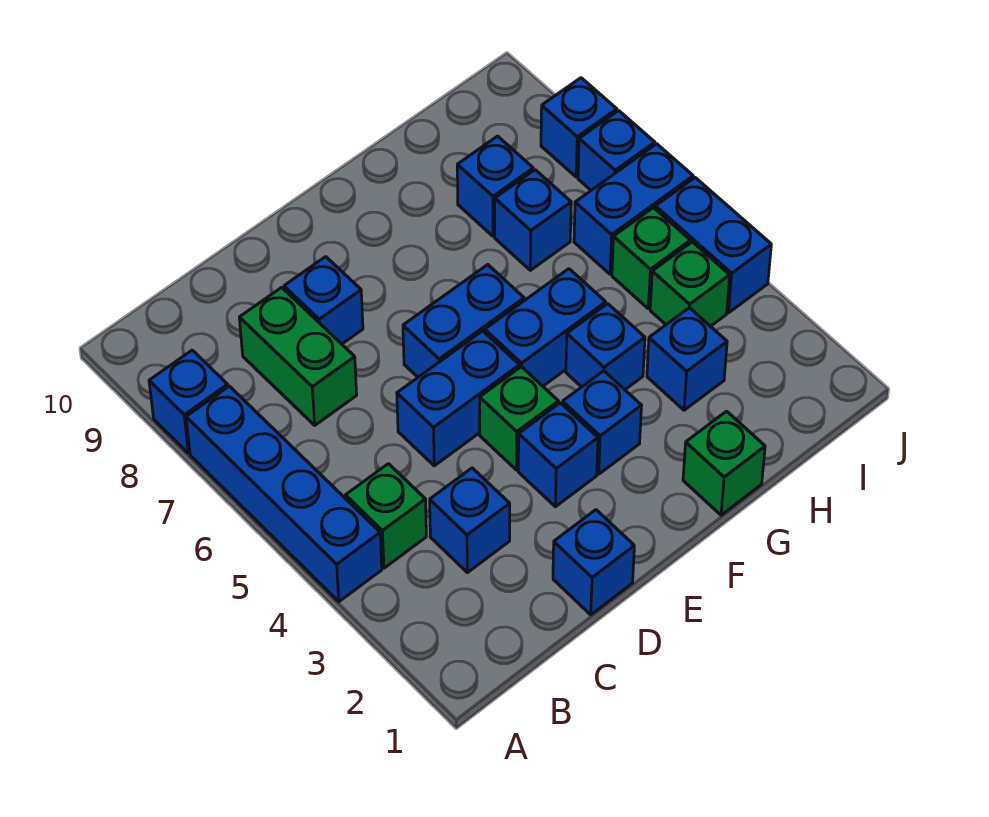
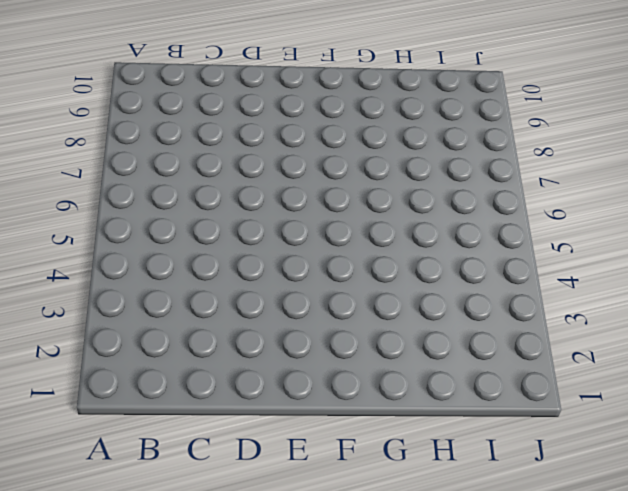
none -> blue brick A4:A7 level 1
none -> blue brick A8 level 1
none -> green brick B4 level 1

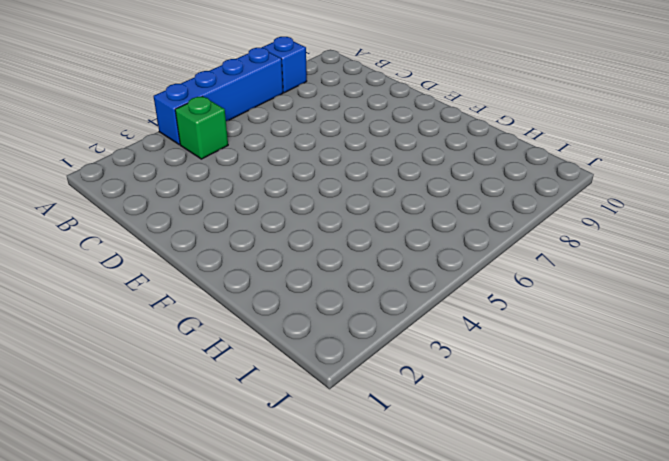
none -> blue brick C3 level 1
none -> green brick C7:C8 level 1
none -> blue brick D1 level 1

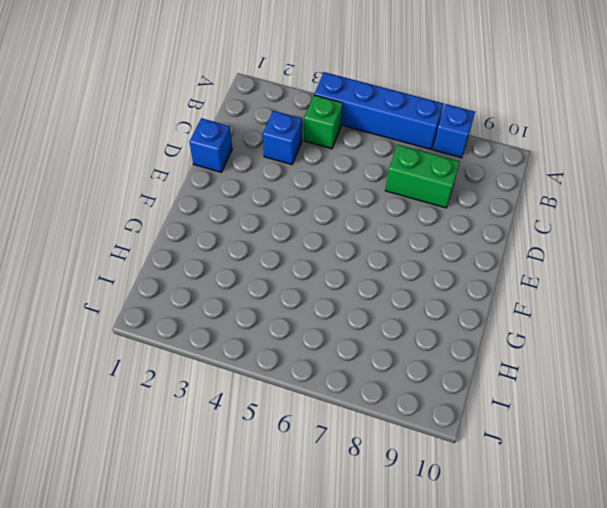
none -> blue brick D5:E5 level 1
none -> blue brick D8 level 1
none -> blue brick E3 level 1

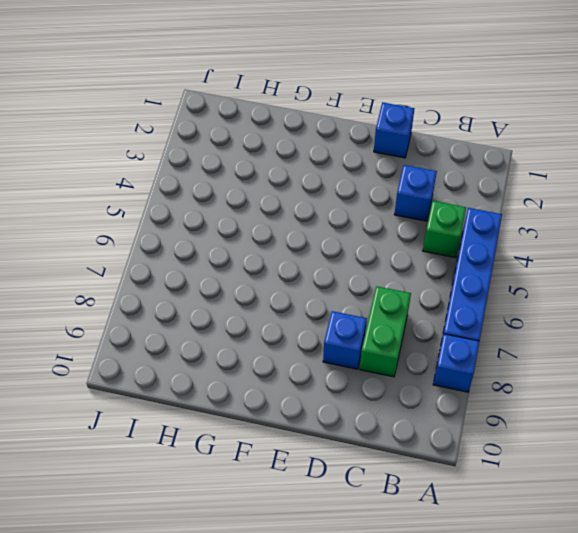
none -> blue brick D5:E5 level 1
none -> blue brick E3 level 1
none -> green brick E4 level 1

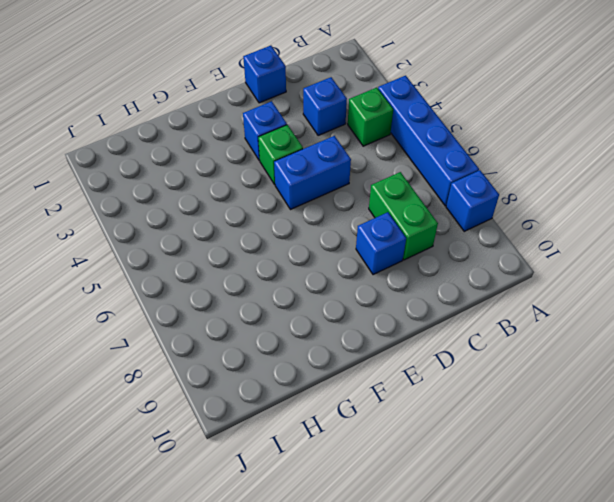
none -> blue brick E6:F6 level 1
none -> blue brick F3 level 1
none -> blue brick F5:G5 level 1

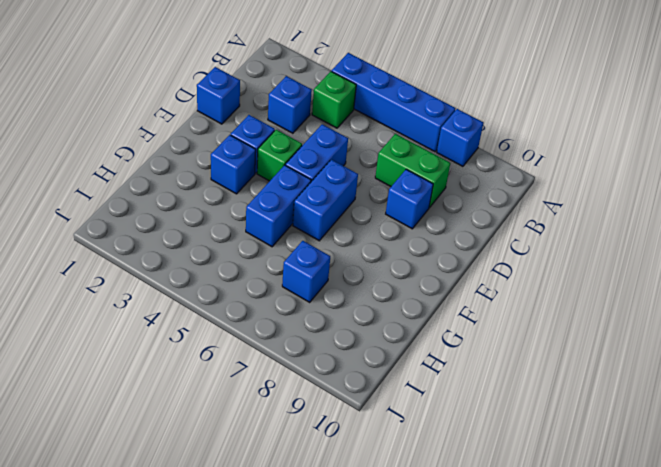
none -> green brick G1 level 1
none -> blue brick G4 level 1
none -> blue brick H3 level 1

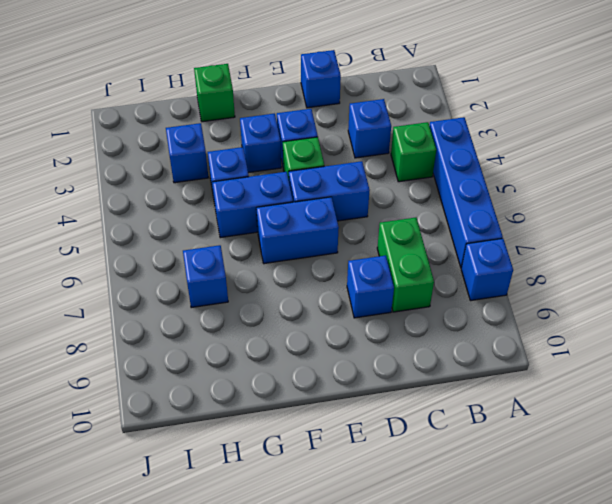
none -> blue brick H8 level 1
none -> green brick I4 level 1
none -> green brick I5 level 1

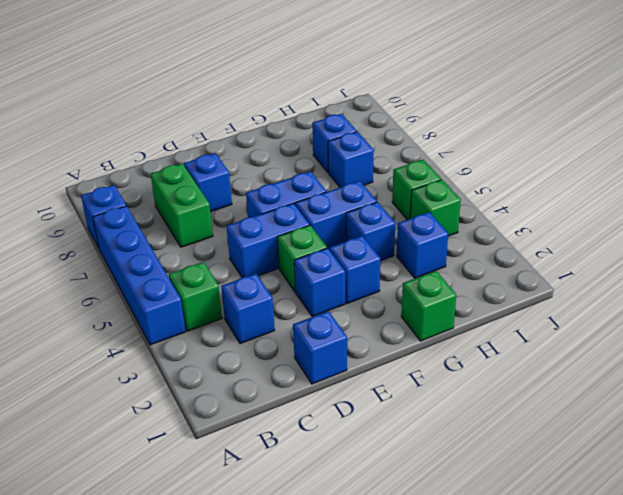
none -> blue brick I6:J6 level 1
none -> blue brick J4:J5 level 1
none -> blue brick J7 level 1

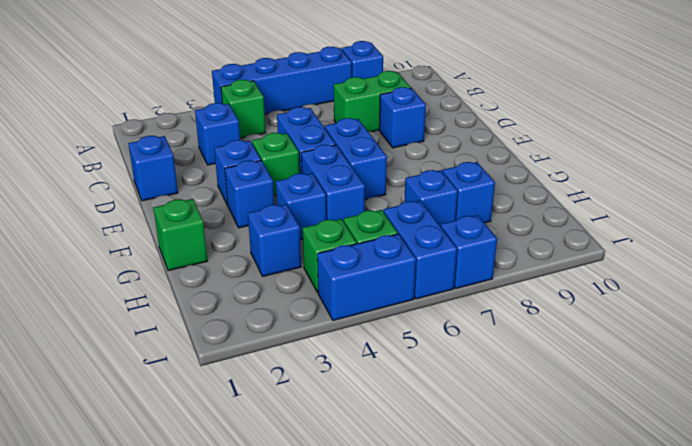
none -> blue brick J8 level 1

